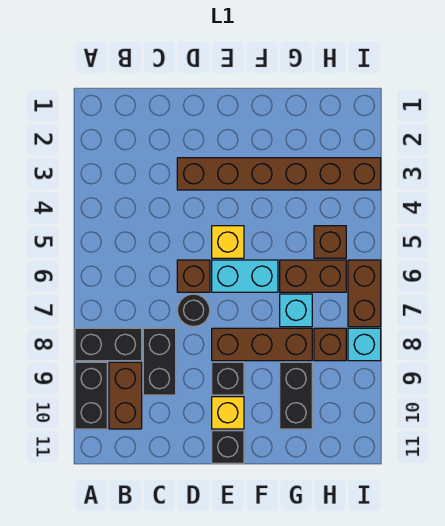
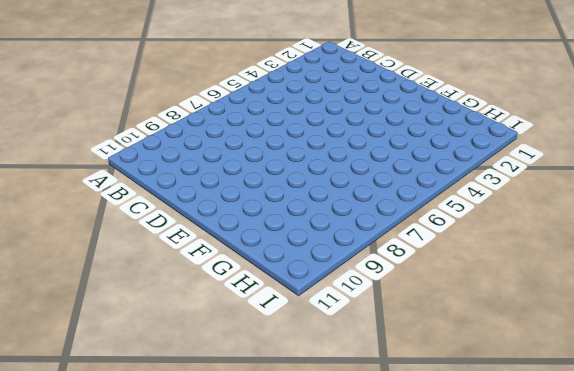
none -> black brick A8:B8 level 1
none -> black brick A9:A10 level 1
none -> brown brick B9:B10 level 1

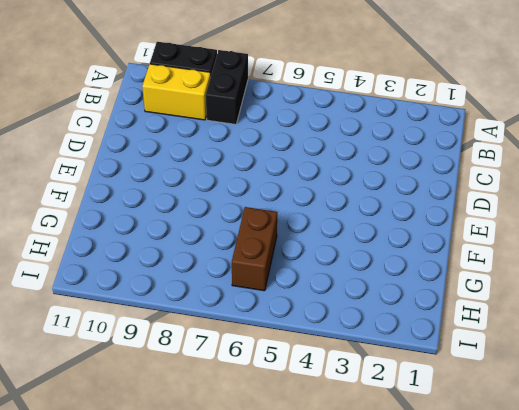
yellow brick B9:B10 level 1 -> brown brick B9:B10 level 1
none -> black brick C8:C9 level 1
none -> brown brick D3:I3 level 1
none -> brown brick D6 level 1

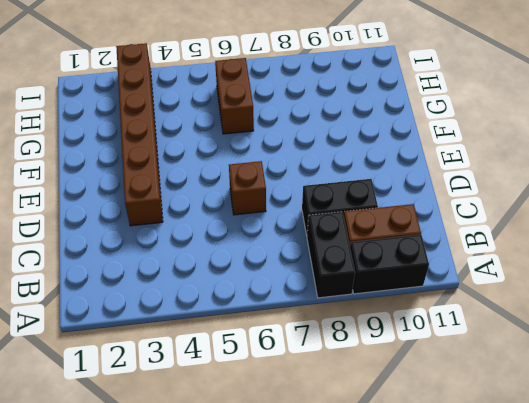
none -> black round brick D7 level 1
none -> yellow brick E5 level 1
none -> cyan brick E6:F6 level 1

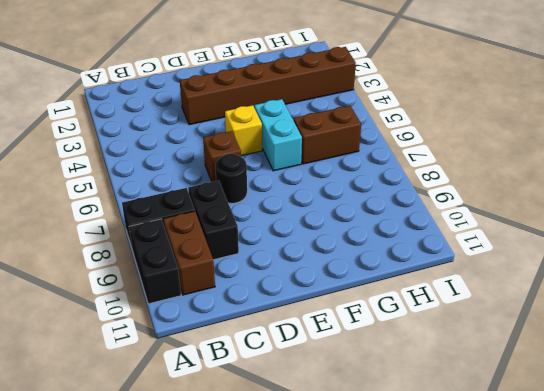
cyan brick F5:F6 level 1 -> cyan brick E6:F6 level 1
none -> brown brick E8:G8 level 1
none -> black brick E9 level 1
none -> yellow brick E10 level 1

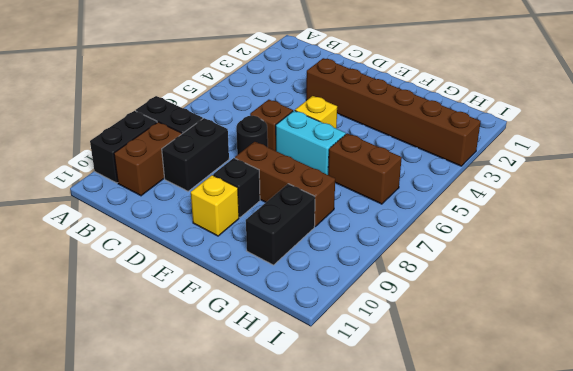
none -> black brick E11 level 1
none -> cyan brick G7 level 1
none -> brown brick H5 level 1

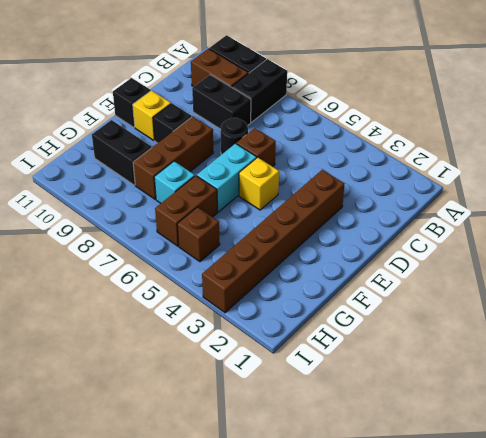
none -> brown brick H8 level 1
none -> brown brick I6:I7 level 1
none -> cyan brick I8 level 1

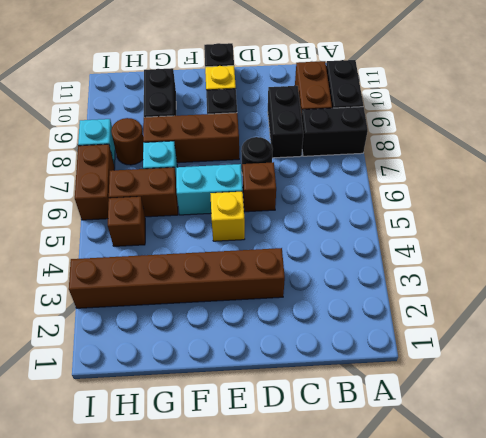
brown round brick H8 level 1 -> brown brick H8 level 1

